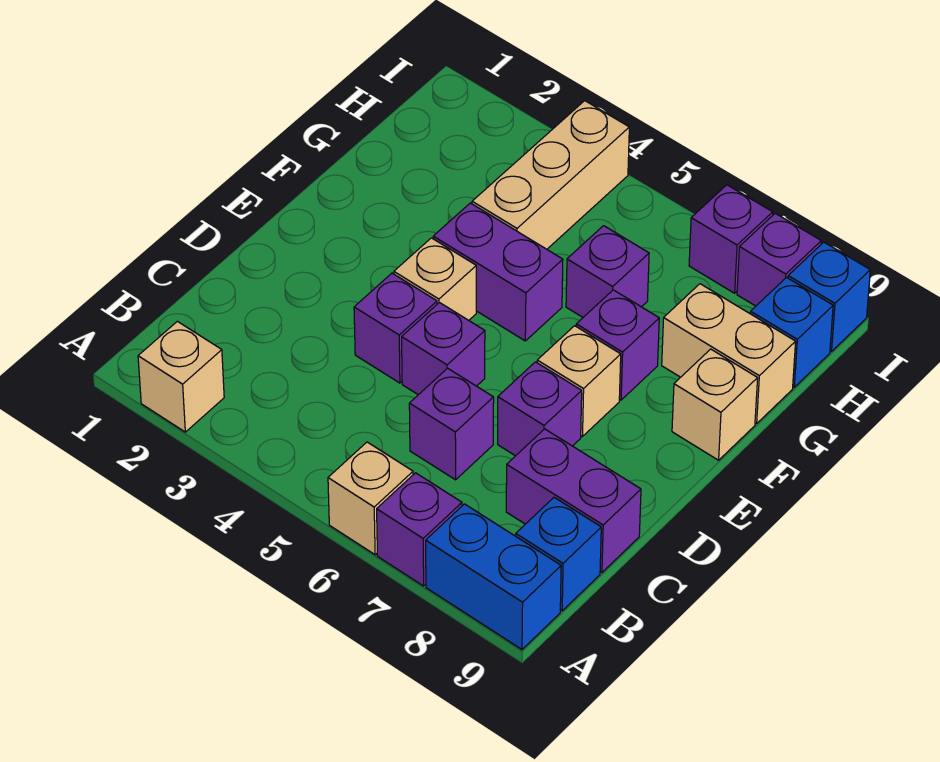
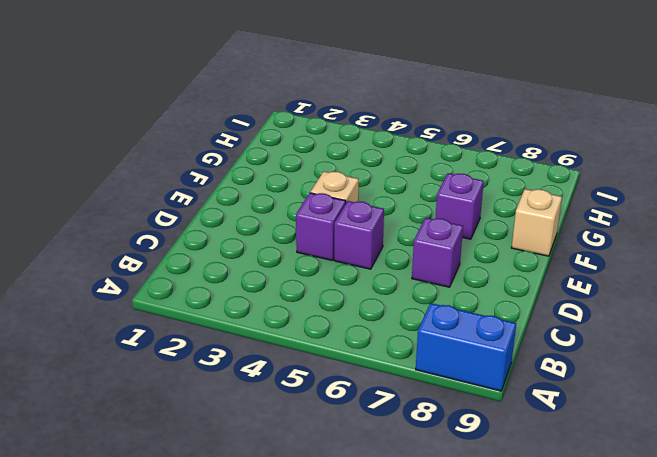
none -> tan brick A2 level 1
none -> tan brick A6 level 1
none -> purple brick A7 level 1

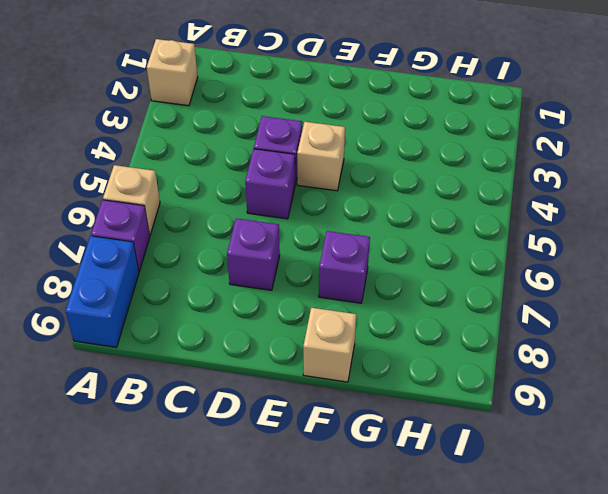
none -> blue brick B9 level 1
none -> purple brick C6 level 1
none -> purple brick C8:C9 level 1

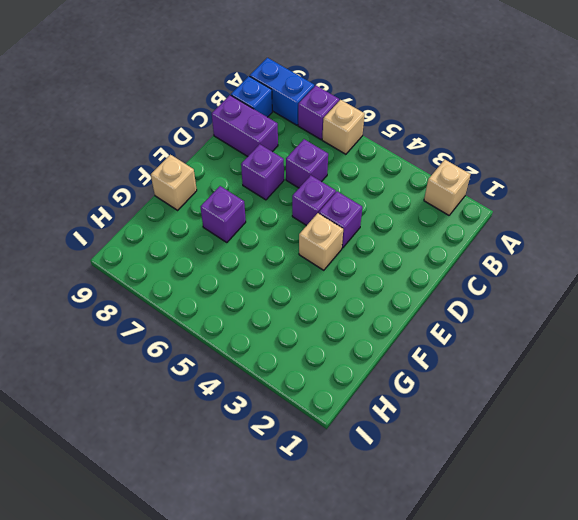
none -> tan brick E7 level 1
none -> purple brick F4:F5 level 1
none -> tan brick G4:I4 level 1

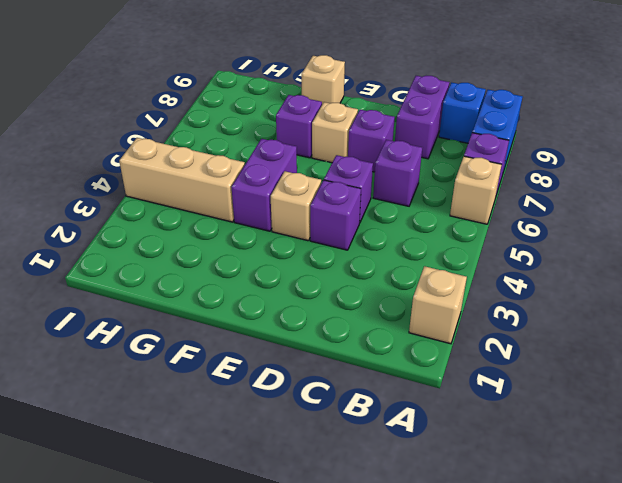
none -> purple brick G6 level 1
none -> tan brick G8:G9 level 1
none -> blue brick H9 level 1

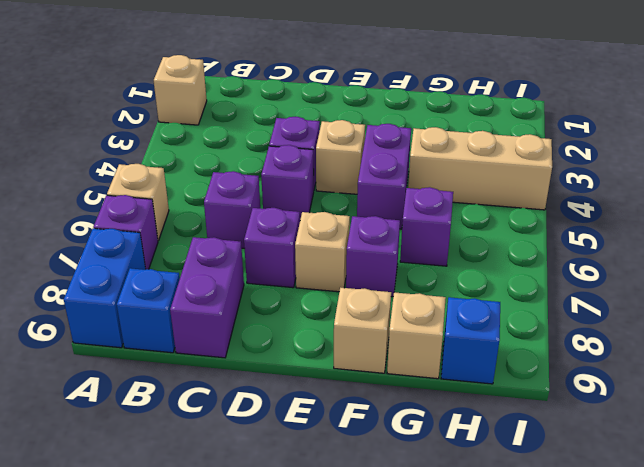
tan brick G9 level 1 -> tan brick G8:G9 level 1
none -> purple brick I7 level 1
none -> purple brick I8 level 1
none -> blue brick I9 level 1

